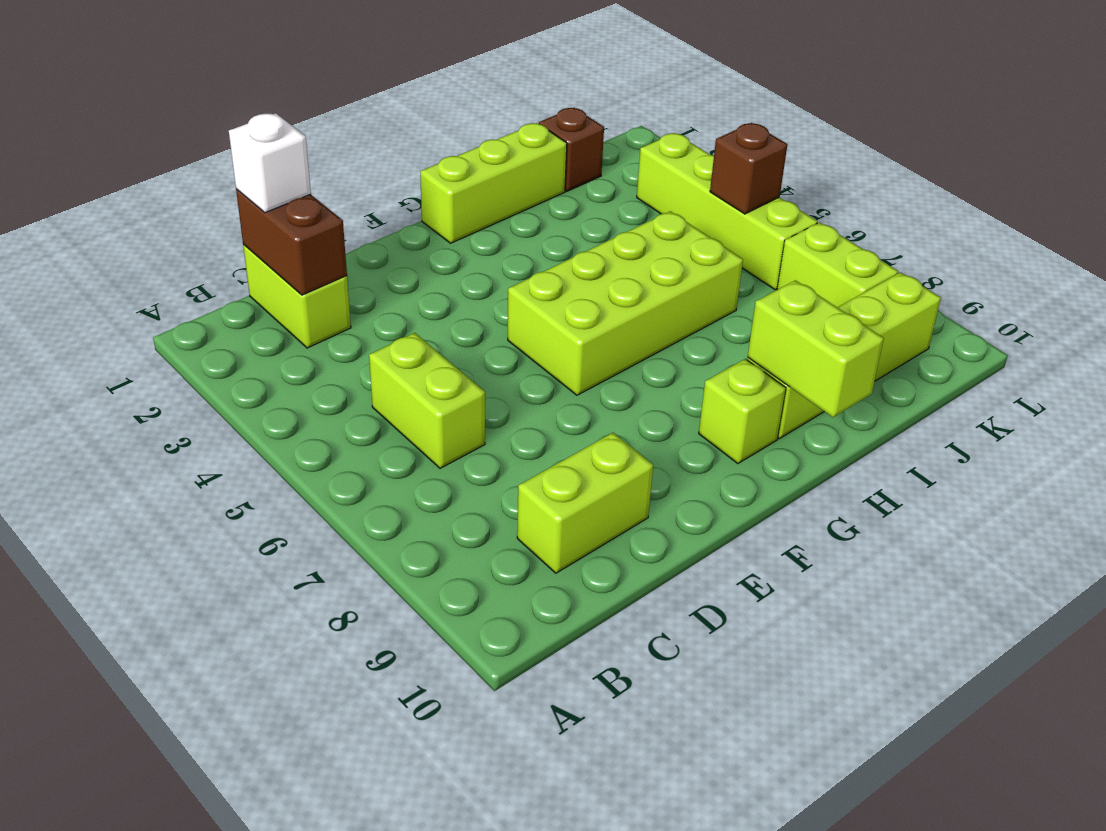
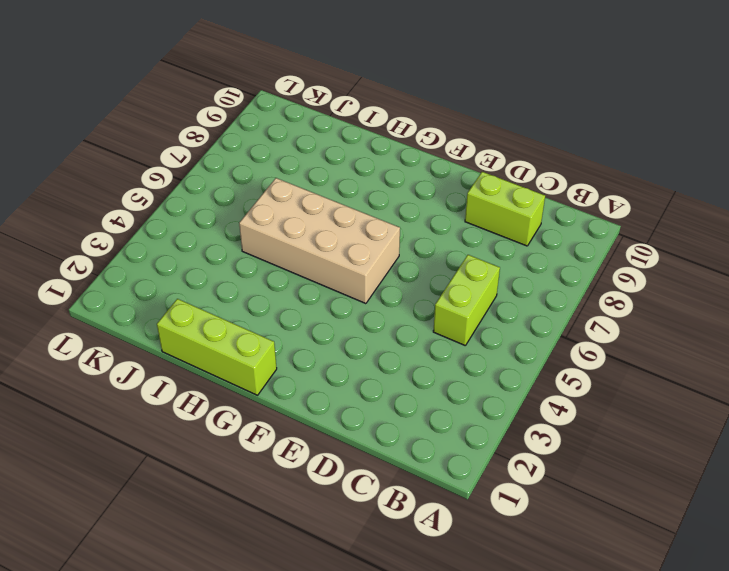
tan brick F5:I6 level 1 -> lime brick F5:I6 level 1
none -> lime brick C1:C2 level 1
none -> lime brick G9 level 1
none -> lime brick H9:K9 level 1

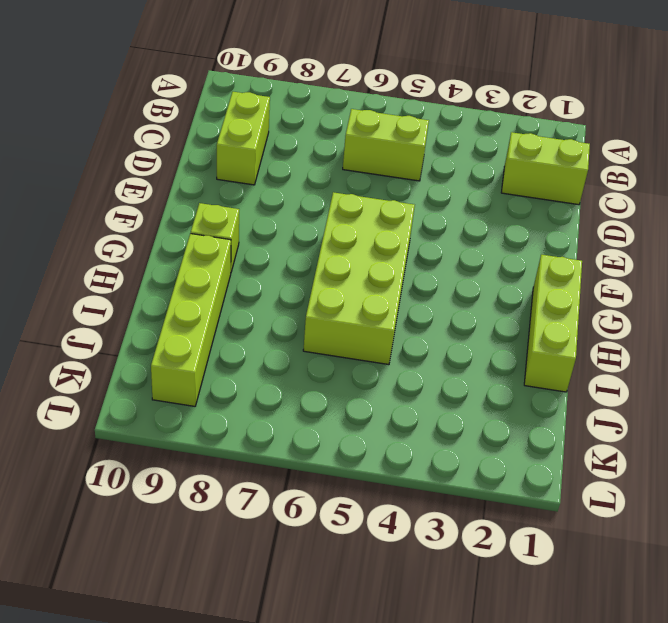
none -> brown brick J1 level 1
none -> lime brick K3:K6 level 1
none -> lime brick K7:K8 level 1

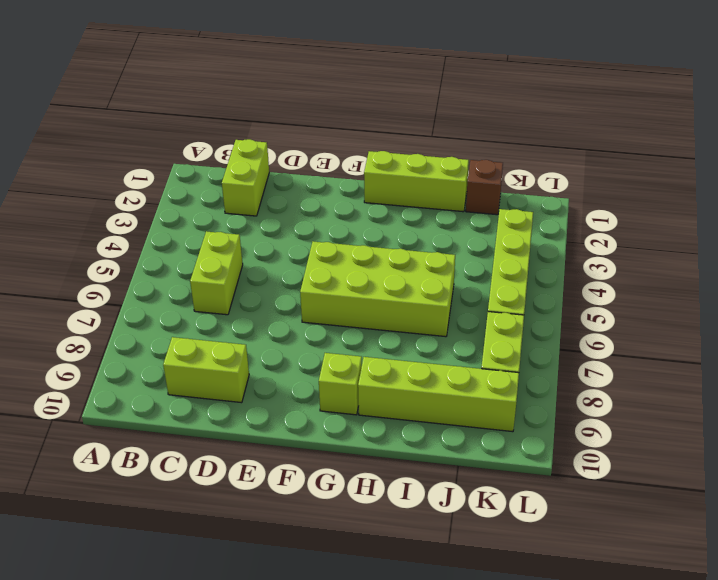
none -> brown brick C1:C2 level 2
none -> lime brick H9:H10 level 2
none -> brown brick K5 level 2

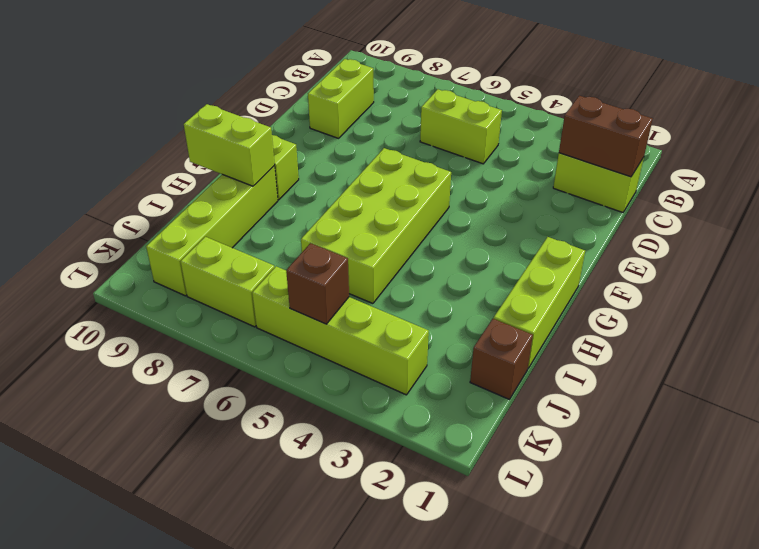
none -> white brick C1 level 3

